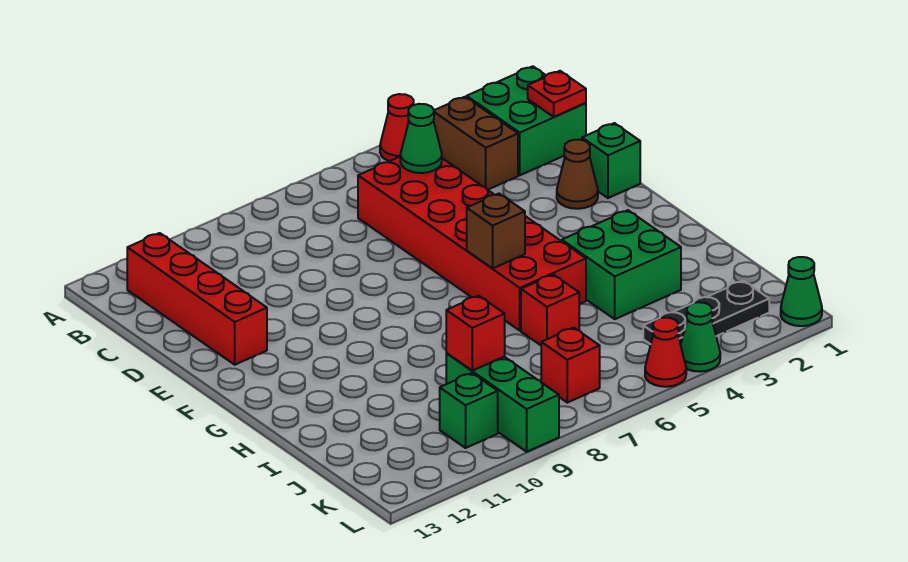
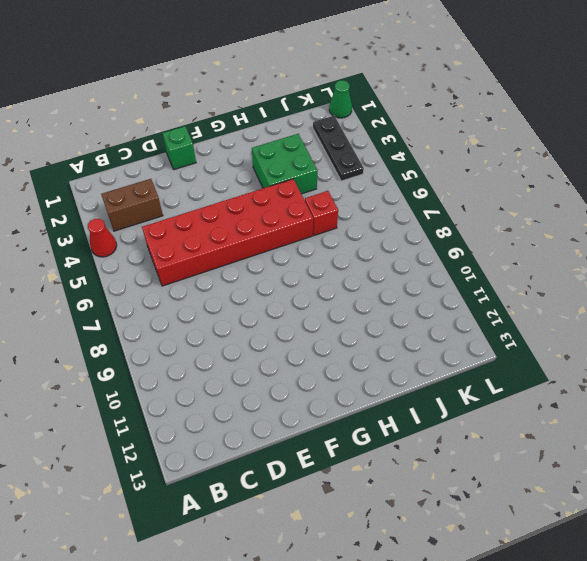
none -> green brick B1:C2 level 1
none -> red brick B12:E12 level 1
none -> brown cone E2 level 1

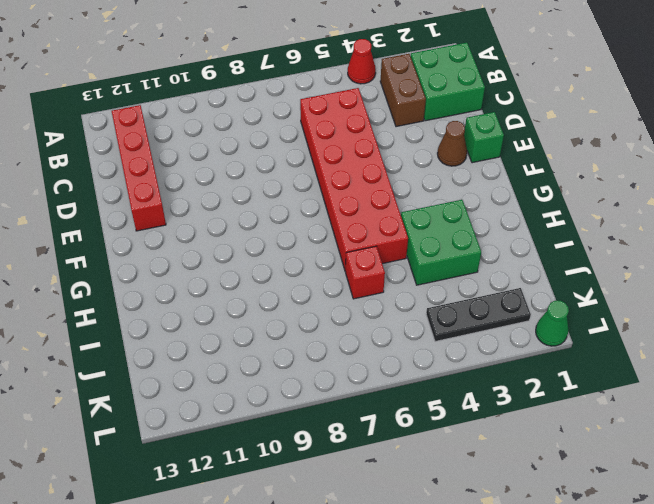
none -> green brick J9:L9 level 1
none -> red brick K7 level 1
none -> green brick K10 level 1

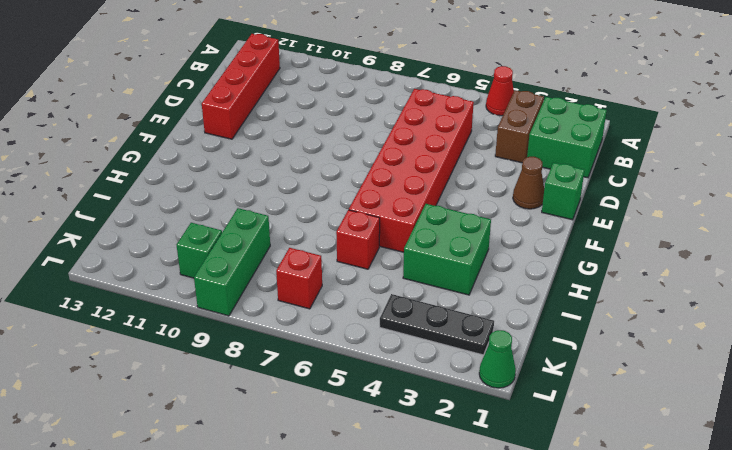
none -> green cone L4 level 1
none -> red cone L5 level 1
none -> red plate C1 level 2

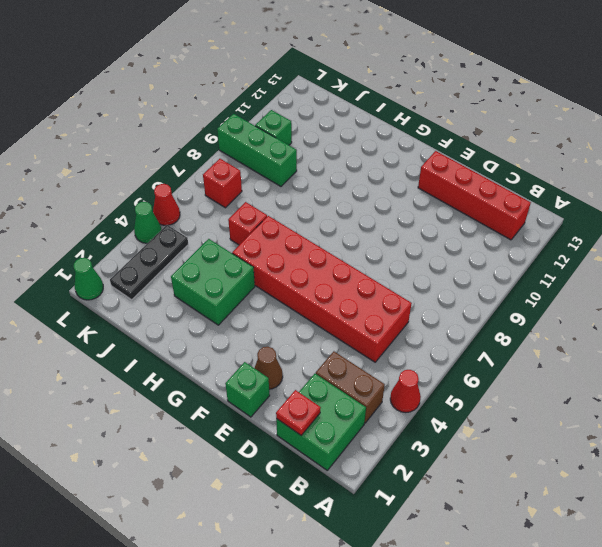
none -> green cone C5 level 2
none -> brown brick G6 level 2
none -> red brick J9 level 2

